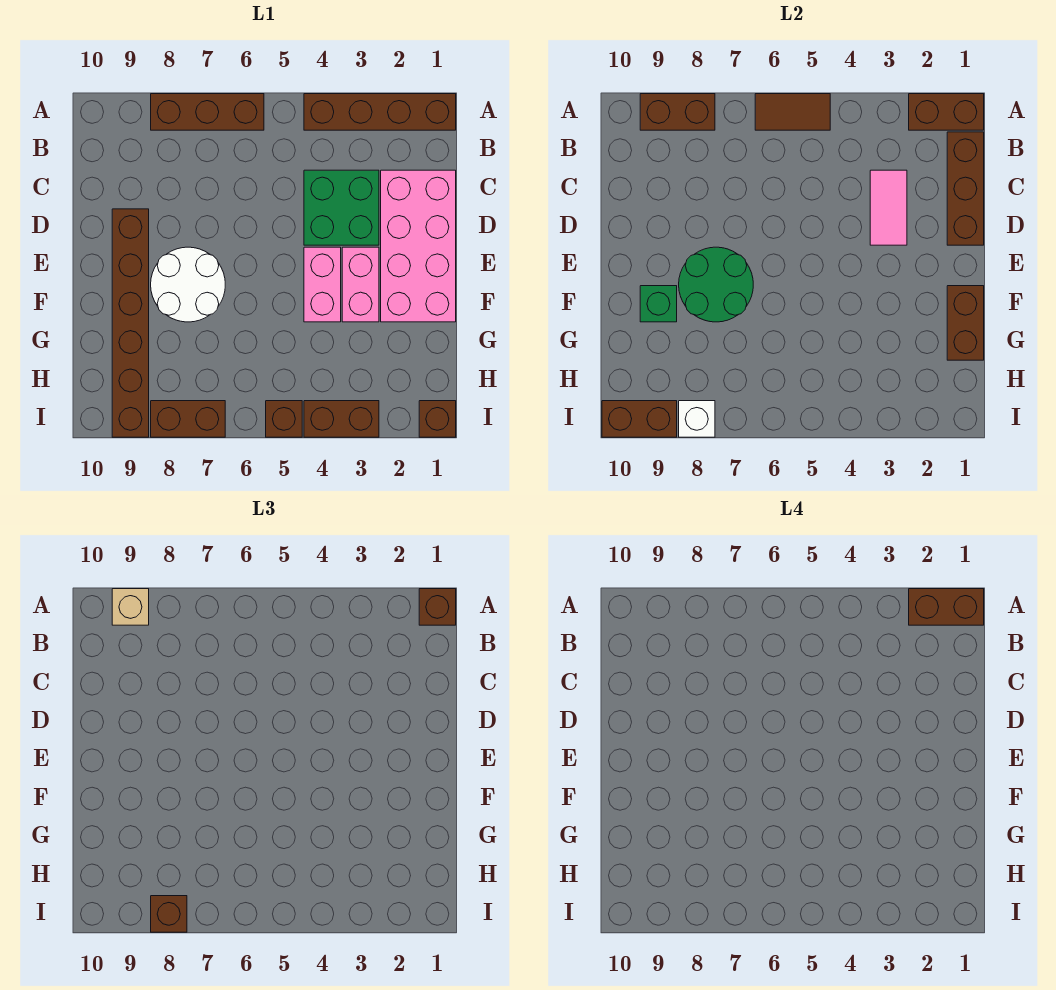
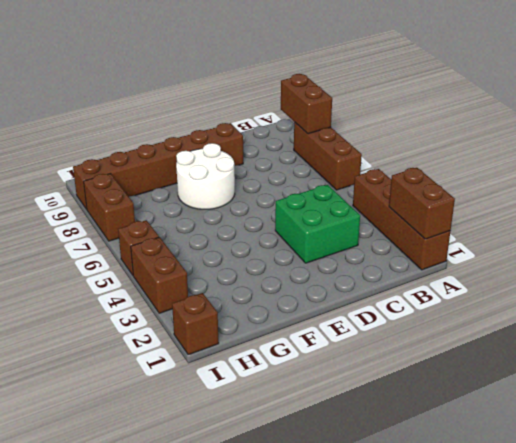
none -> pink brick C1:F2 level 1
none -> pink brick E3:F3 level 1
none -> pink brick E4:F4 level 1

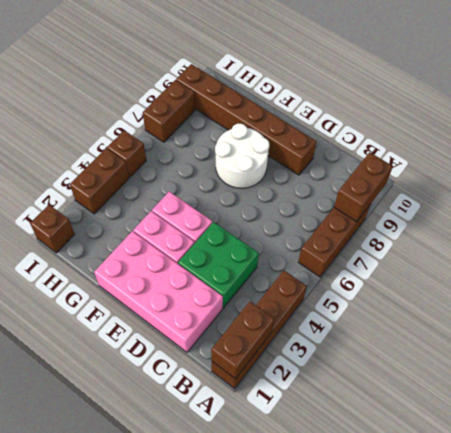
none -> brown tile A5:A6 level 2
none -> brown brick B1:D1 level 2
none -> pink tile C3:D3 level 2

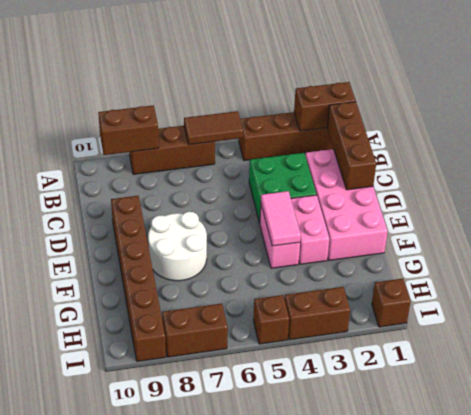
pink tile E4:F4 level 2 -> pink tile C3:D3 level 2
none -> green round brick E7:F8 level 2
none -> brown brick F1:G1 level 2
none -> green brick F9 level 2

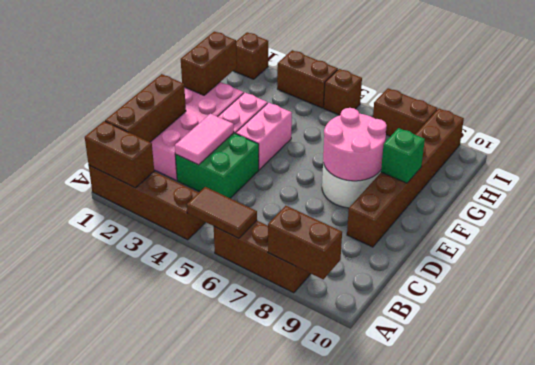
pink round brick E7:F8 level 2 -> green round brick E7:F8 level 2
none -> white brick I8 level 2
none -> brown brick I9:I10 level 2
none -> brown brick A1 level 3

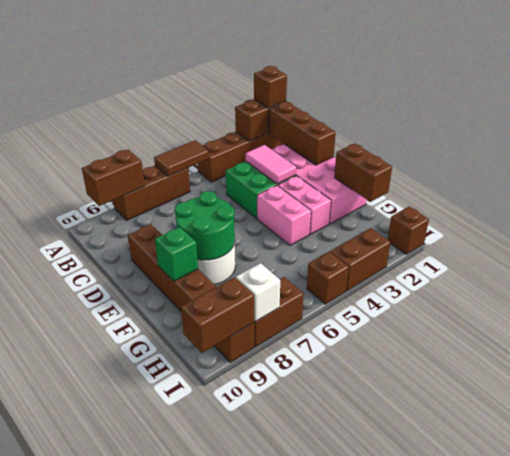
none -> tan brick A9 level 3
none -> brown brick I8 level 3
none -> brown brick A1:A2 level 4

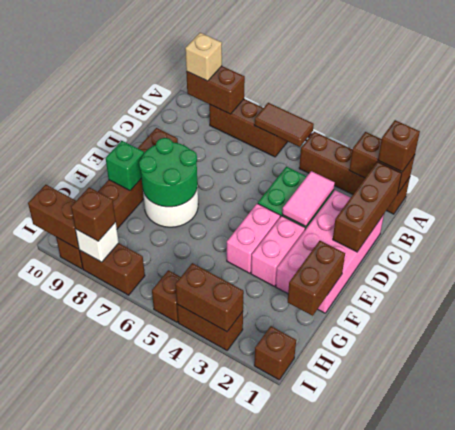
brown brick I3:I4 level 2 -> brown brick A1:A2 level 4

